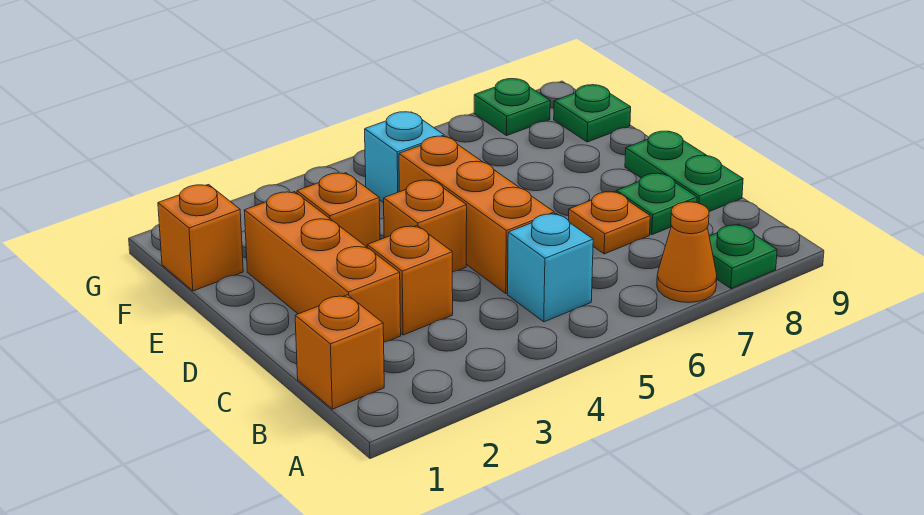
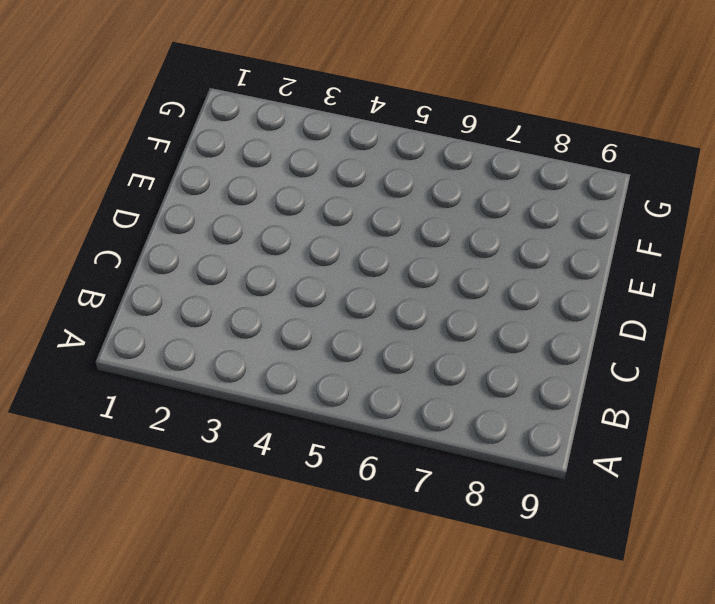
none -> orange cone A7 level 1
none -> green plate A8 level 1
none -> orange brick B1 level 1

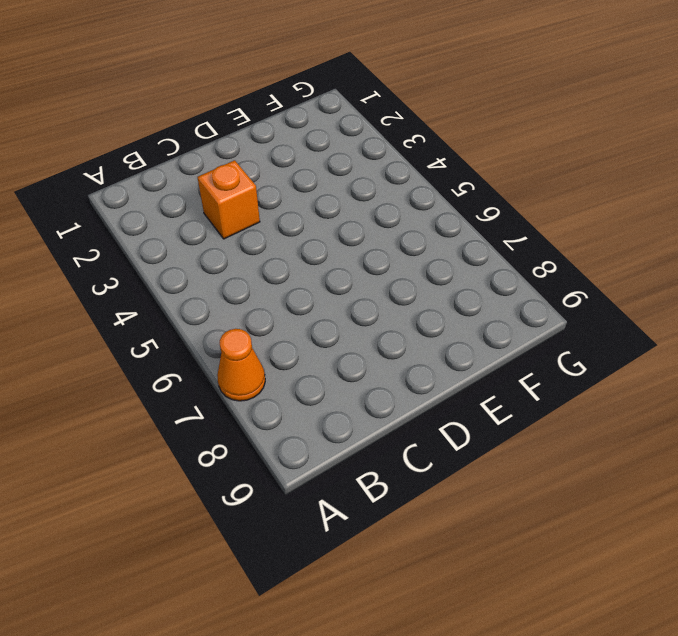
none -> green plate A8 level 1
none -> orange brick B1 level 1
none -> cyan brick B5 level 1

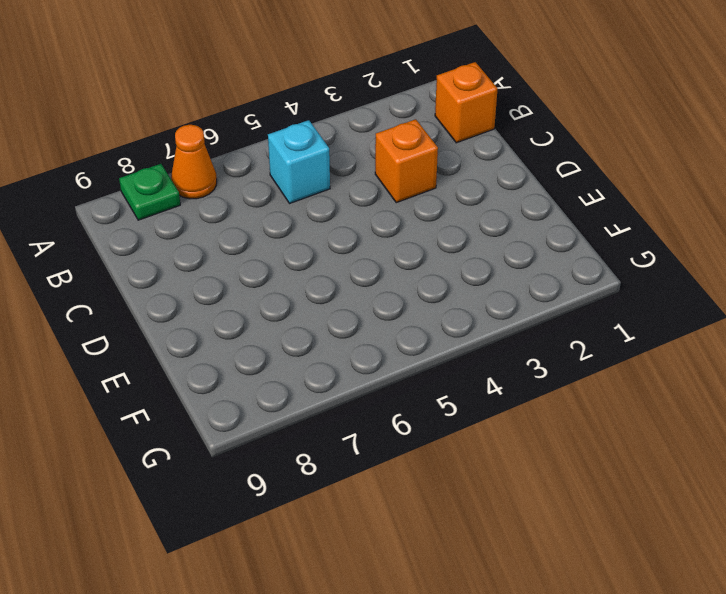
none -> orange brick C2:E2 level 1
none -> orange brick C5:E5 level 1
none -> orange plate C7 level 1

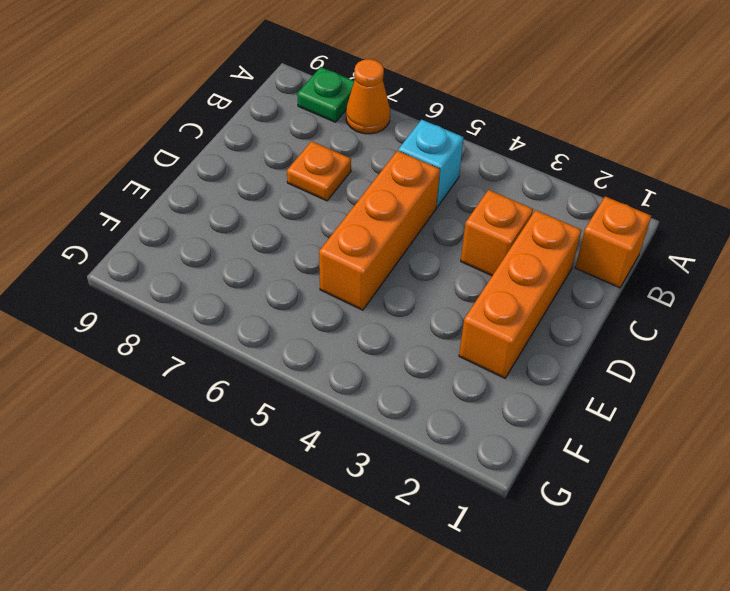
none -> green plate C8 level 1
none -> green plate C9:D9 level 1
none -> orange brick D4 level 1

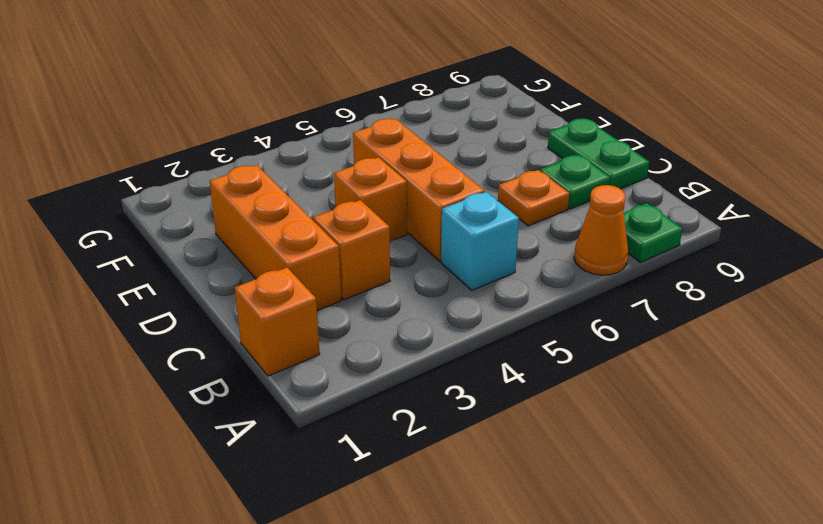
none -> orange brick E3 level 1
none -> orange brick F1 level 1
none -> cyan brick F5 level 1

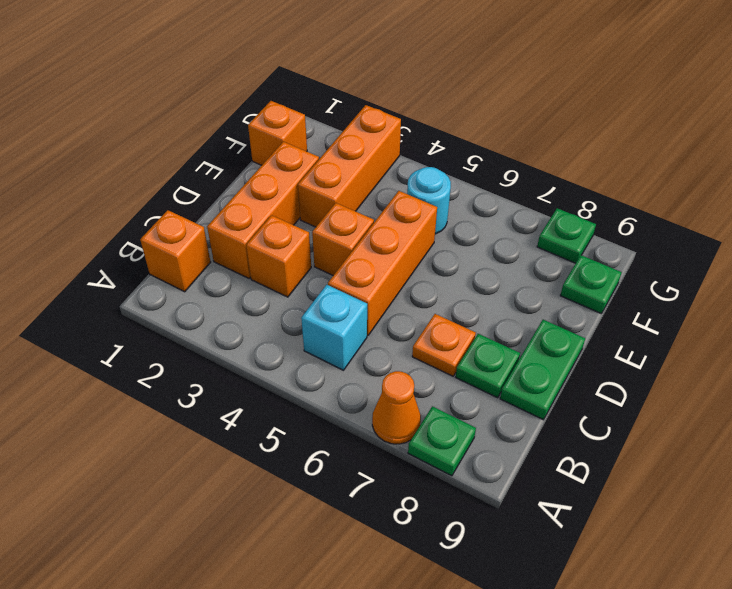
orange brick E3:G3 level 1 -> orange brick E3 level 1
cyan round brick F5 level 1 -> cyan brick F5 level 1

